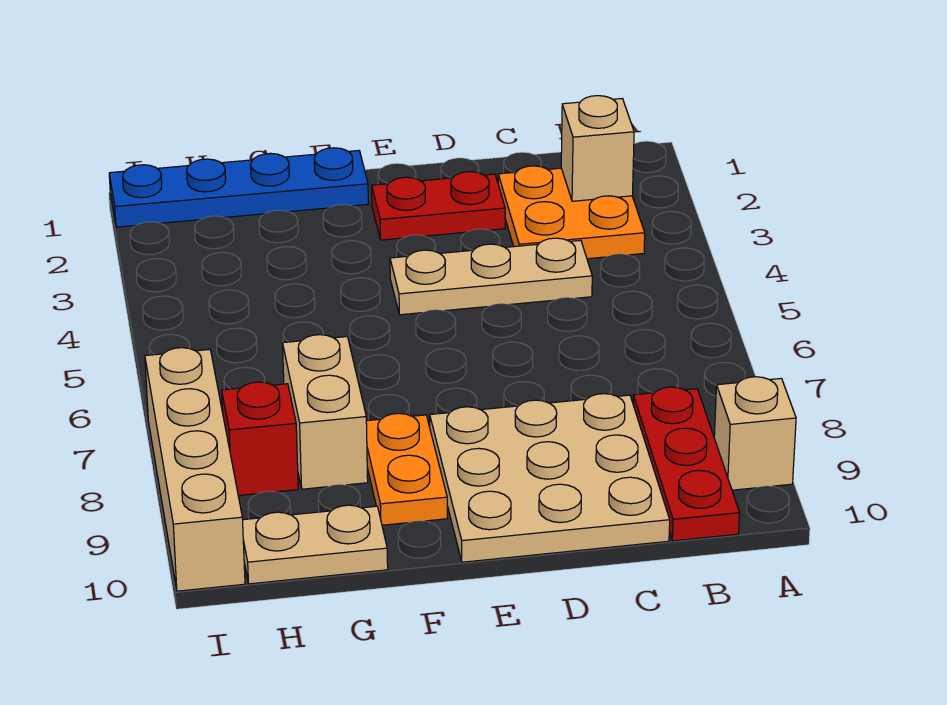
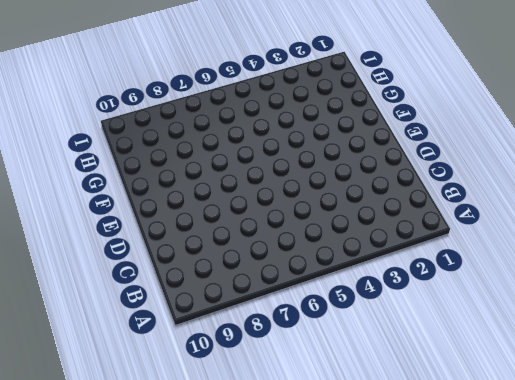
none -> tan brick A9 level 1
none -> orange plate B2:C3 level 1
none -> red plate B8:B10 level 1

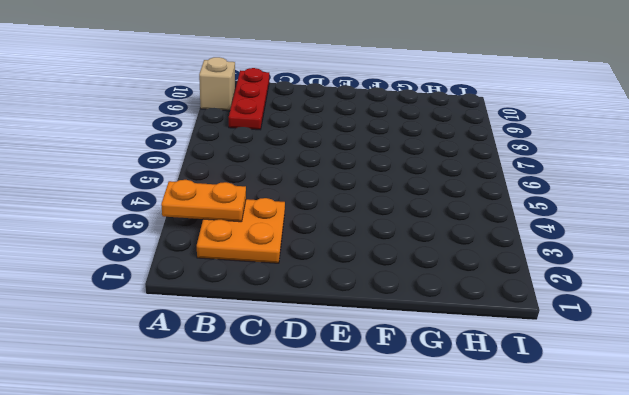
orange plate A3:B3 level 2 -> orange plate F8:F9 level 1
none -> tan plate C4:E4 level 1
none -> tan plate C8:E10 level 1
none -> red plate D2:E2 level 1

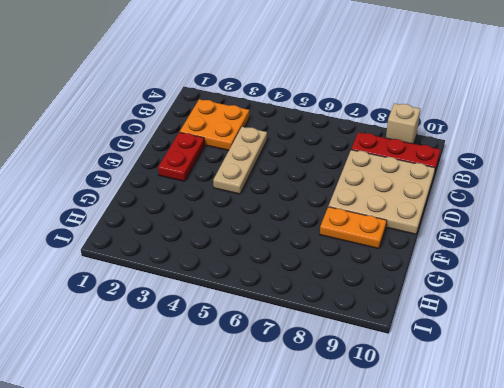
none -> blue plate F1:I1 level 1
none -> tan brick G7:G8 level 1
none -> tan plate G10:H10 level 1

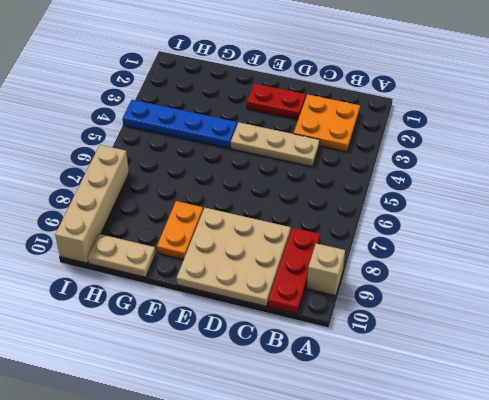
blue plate F4:I4 level 1 -> blue plate F1:I1 level 1
none -> tan brick G7:G8 level 1
none -> red brick H8 level 1
none -> tan brick B2 level 2

